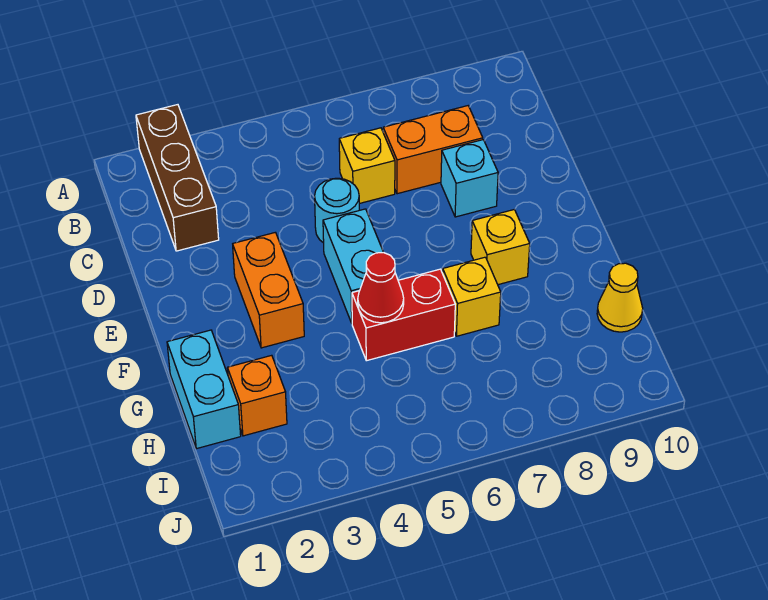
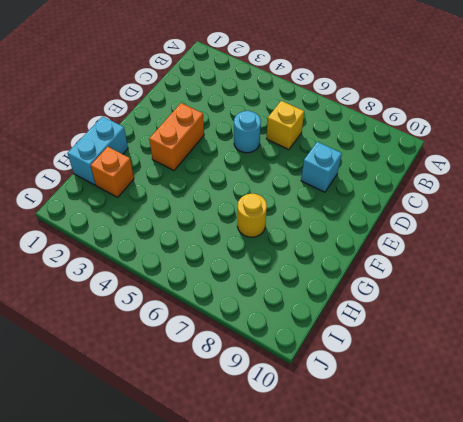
yellow round brick G7 level 1 -> yellow brick G7 level 1
none -> brown brick A2:C2 level 1
none -> orange brick C7:C8 level 1
none -> cyan brick E5:F5 level 1

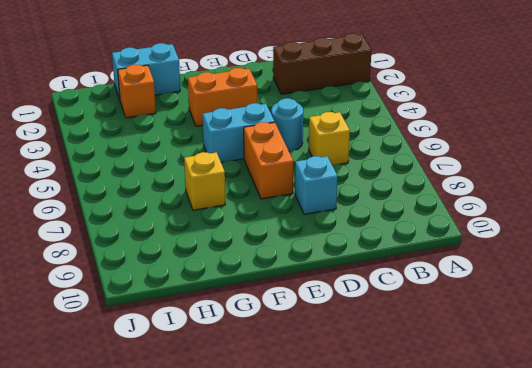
orange brick E6:E7 level 1 -> orange brick C7:C8 level 1
none -> yellow brick F8 level 1
none -> red brick G5:G6 level 1
none -> yellow cone H10 level 1

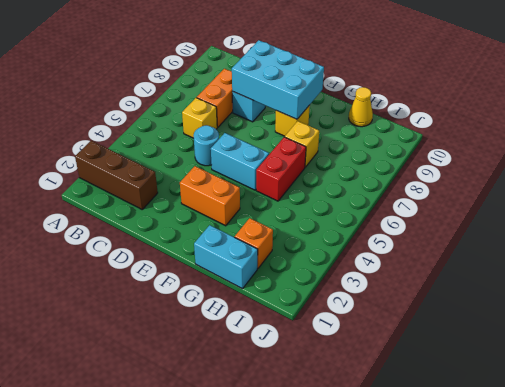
cyan brick D8:F9 level 2 -> none
none -> red cone G5 level 2

